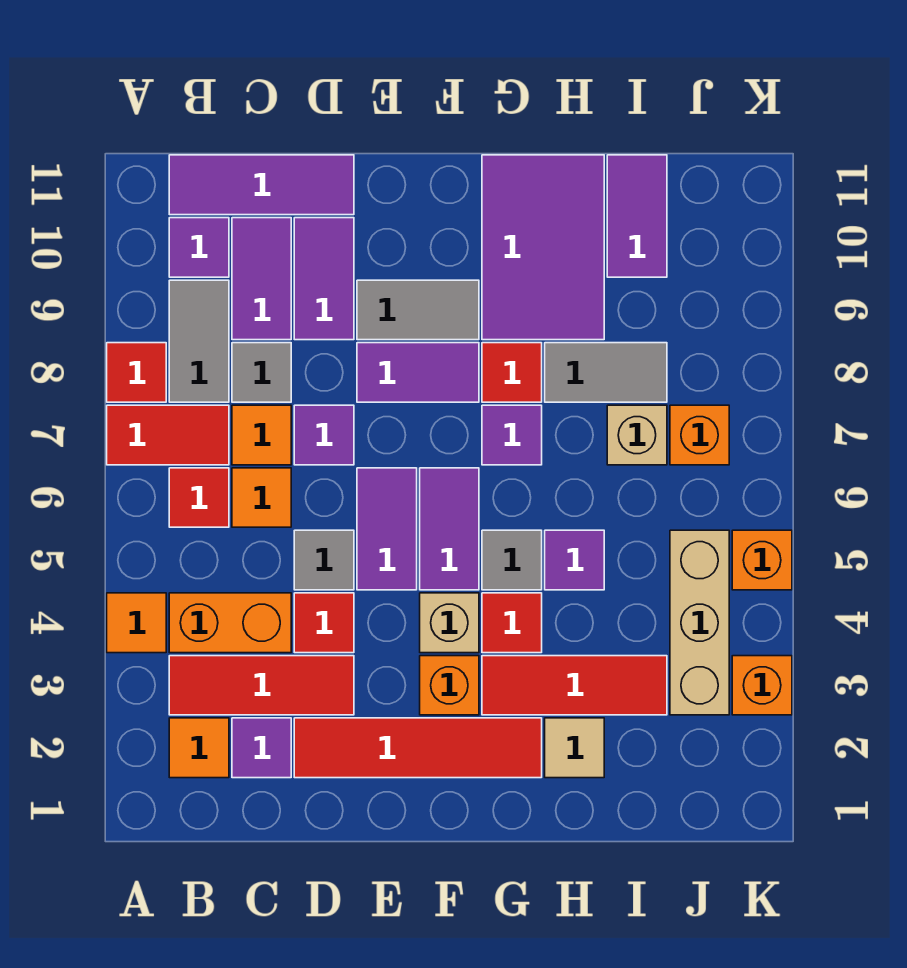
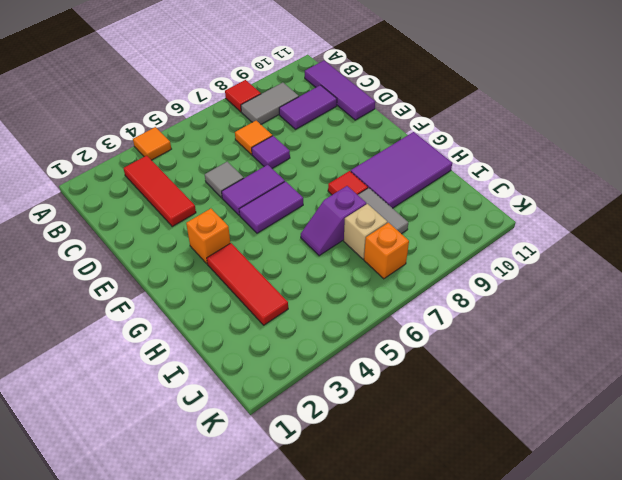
purple slope H6:H7 level 1 top 7 -> none
none -> red tile A7:B7 level 1
none -> orange tile B2 level 1
none -> orange brick B4:C4 level 1
none -> red tile B6 level 1

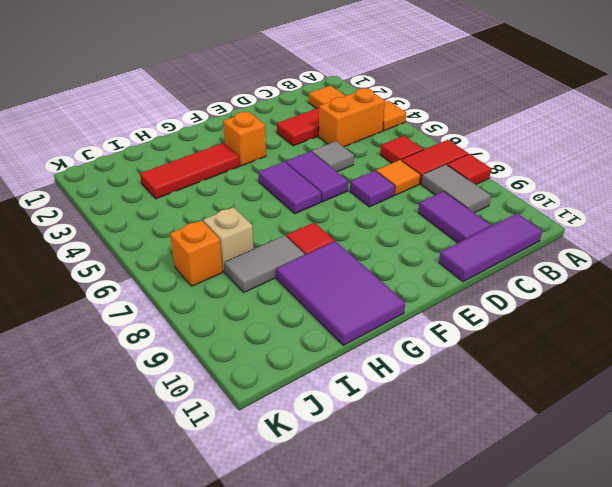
none -> purple tile B10 level 1
none -> purple tile C2 level 1
none -> orange tile C6 level 1
none -> grey tile C8 level 1

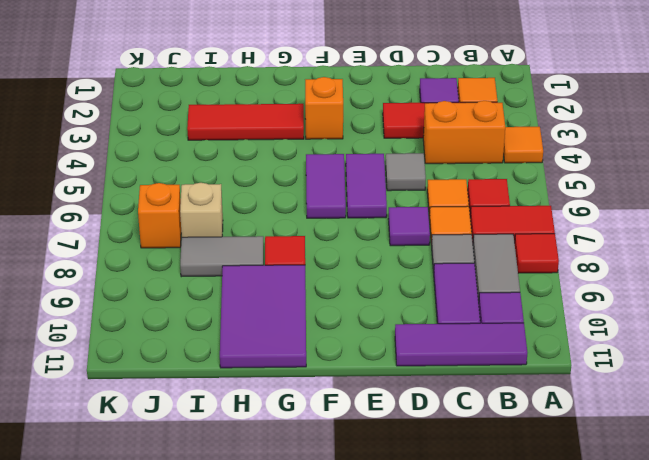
none -> red tile D2:G2 level 1
none -> red tile D4 level 1
none -> purple tile D9:D10 level 1
none -> purple tile E8:F8 level 1

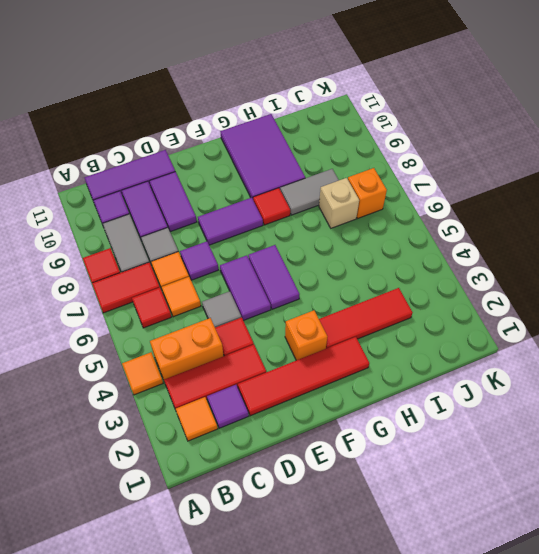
none -> grey tile E9:F9 level 1
none -> tan brick F4 level 1
none -> red tile G4 level 1
none -> grey tile G5 level 1

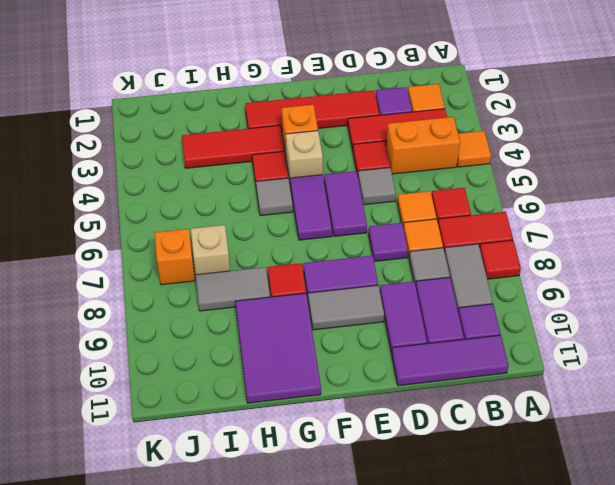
none -> purple tile G7 level 1
none -> tan tile H2 level 1
none -> purple tile H5 level 1
none -> purple tile I10:I11 level 1

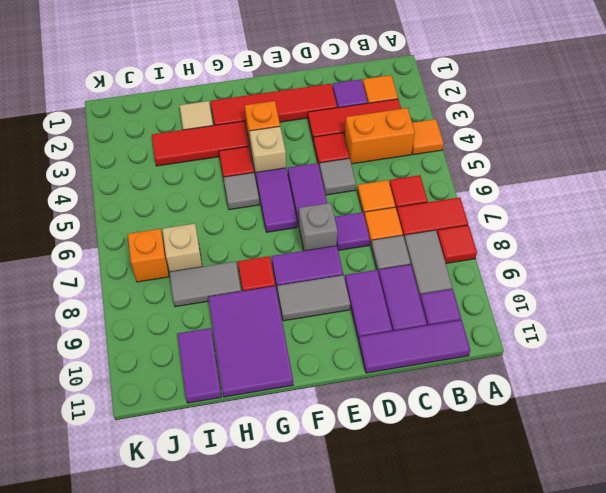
grey brick E7 level 1 -> none
none -> purple tile G7 level 1
none -> purple tile H5 level 1
none -> tan brick J3:J5 level 1
none -> orange brick K3 level 1

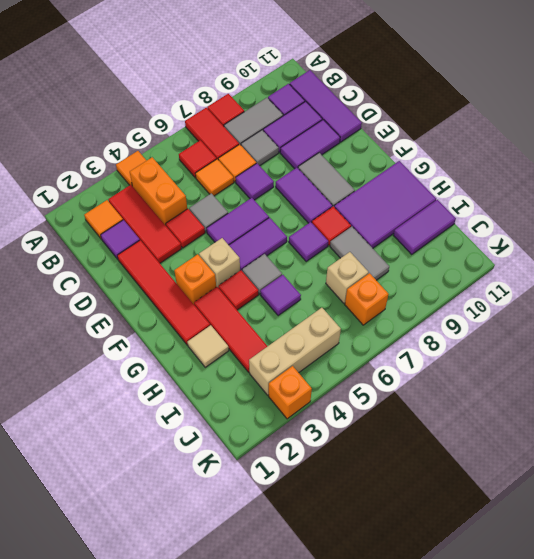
none -> orange brick K5 level 1

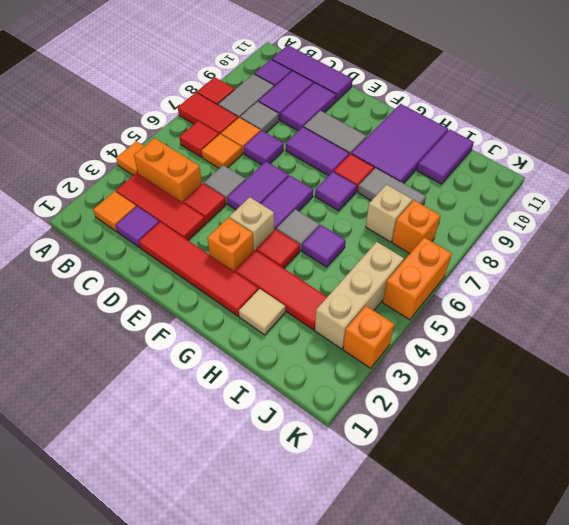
orange brick K5:K6 level 1 -> orange brick K5 level 1

